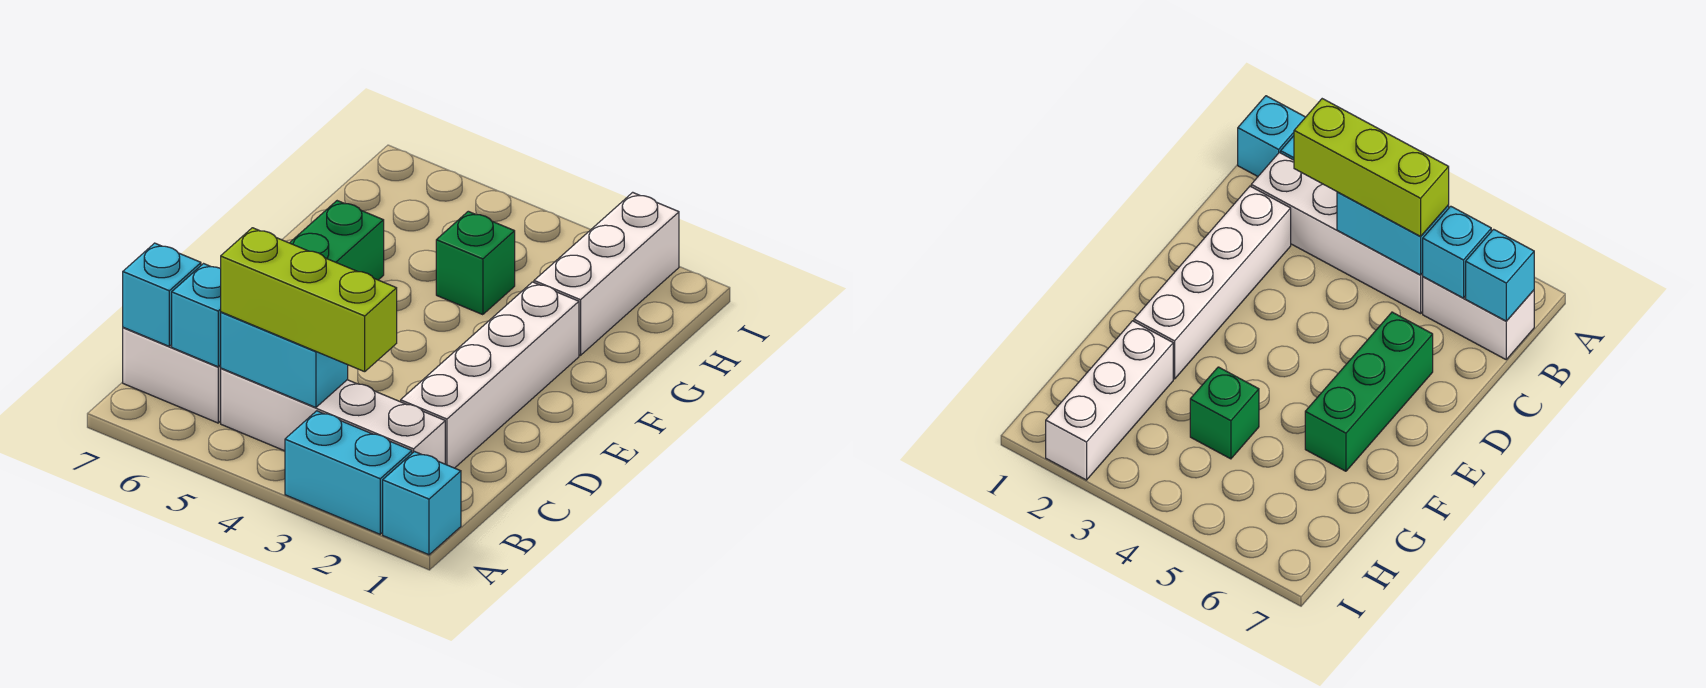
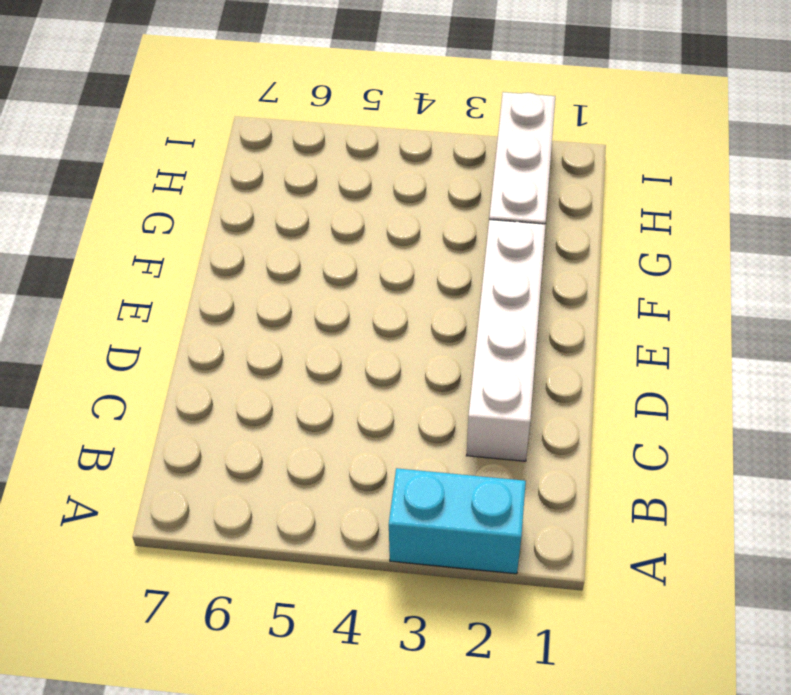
none -> cyan brick A1 level 1
none -> white brick B2:B5 level 1
none -> white brick B6:B7 level 1

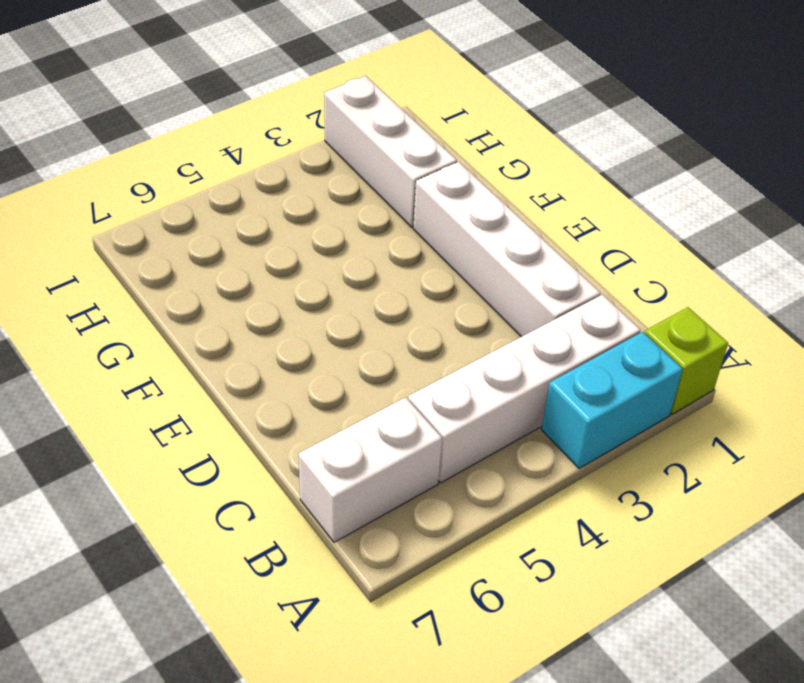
lime brick A1 level 1 -> cyan brick A1 level 1
none -> green brick D6:F6 level 1
none -> green brick G4 level 1
none -> cyan brick B4:B5 level 2

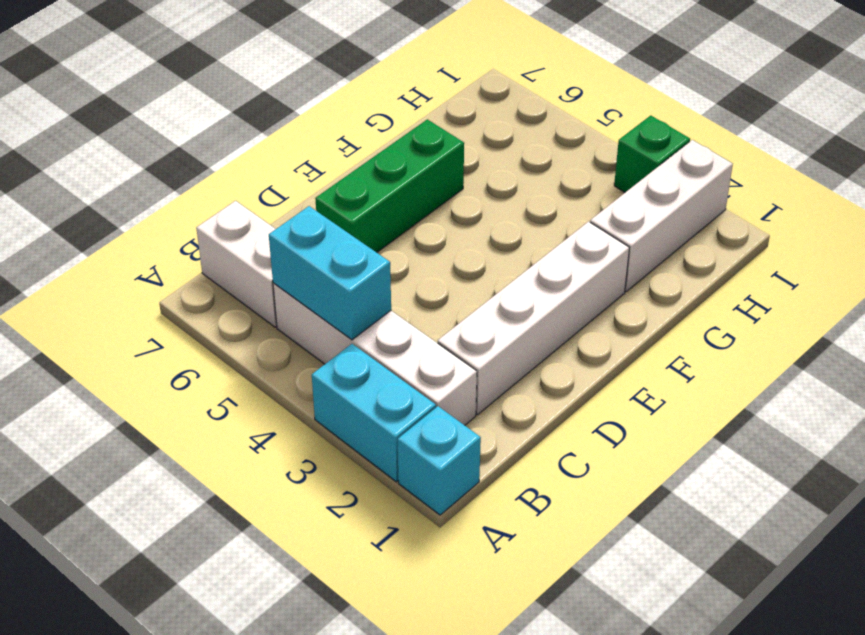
green brick I3 level 1 -> green brick G4 level 1
none -> cyan brick B6 level 2
none -> cyan brick B7 level 2
none -> lime brick B3:B5 level 3

